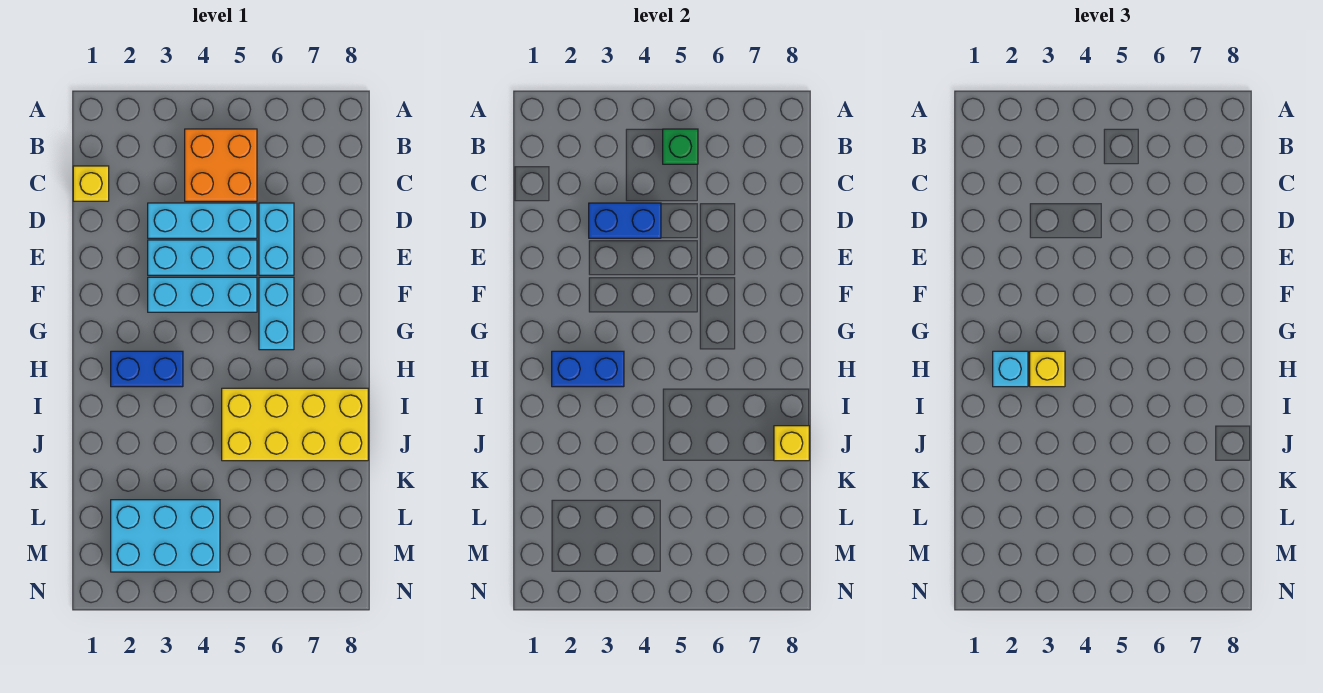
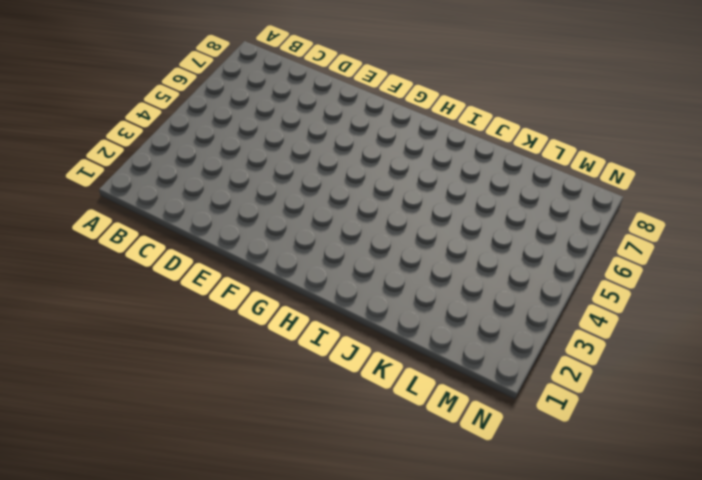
none -> orange brick B4:C5 level 1
none -> yellow brick C1 level 1
none -> cyan brick D3:D5 level 1

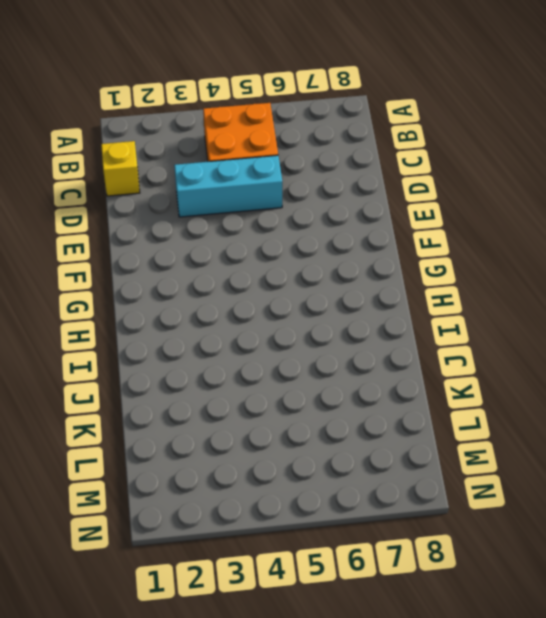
none -> cyan brick D6:E6 level 1
none -> cyan brick E3:E5 level 1
none -> cyan brick F3:F5 level 1

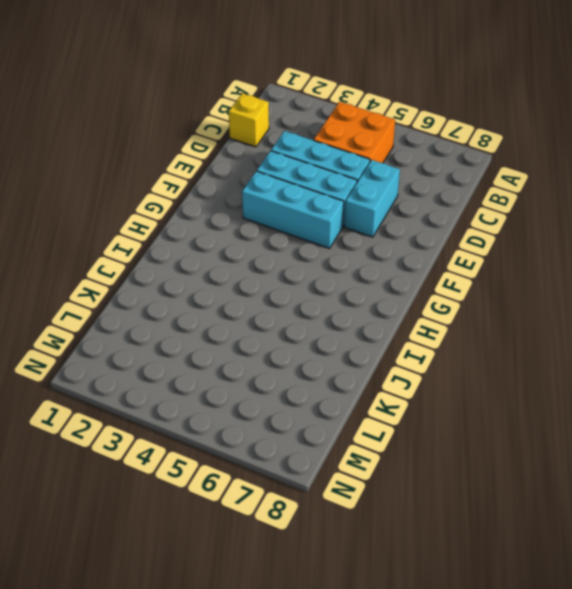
none -> cyan brick F6:G6 level 1
none -> blue brick H2:H3 level 1
none -> yellow brick I5:J8 level 1

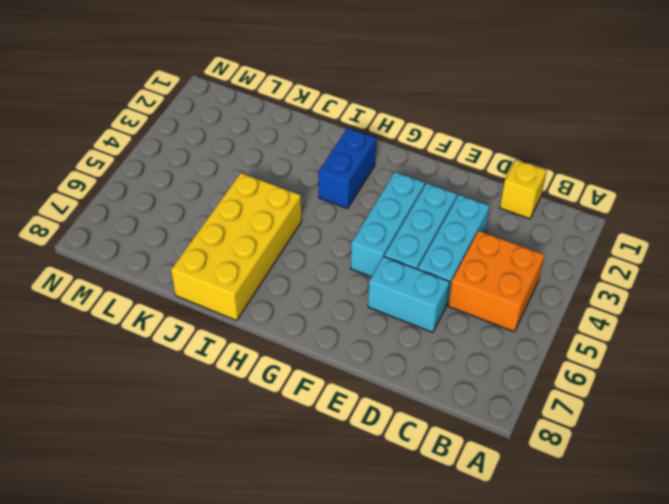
none -> cyan brick F6:G6 level 1
none -> cyan brick L2:M4 level 1
none -> green brick B5 level 2

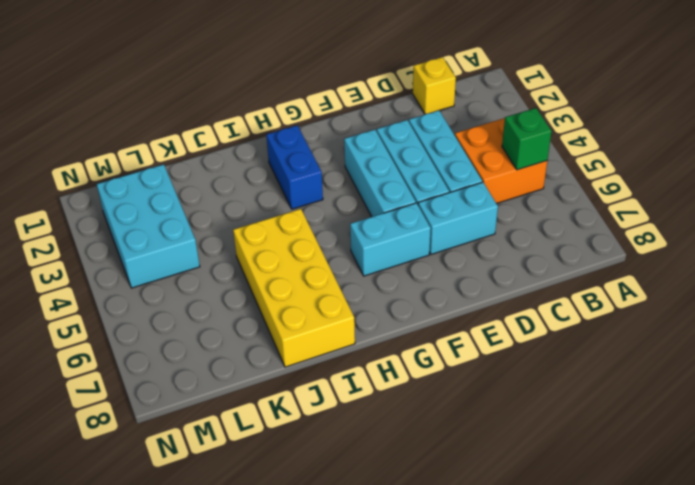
none -> blue brick D3:D4 level 2
none -> blue brick H2:H3 level 2
none -> yellow brick J8 level 2

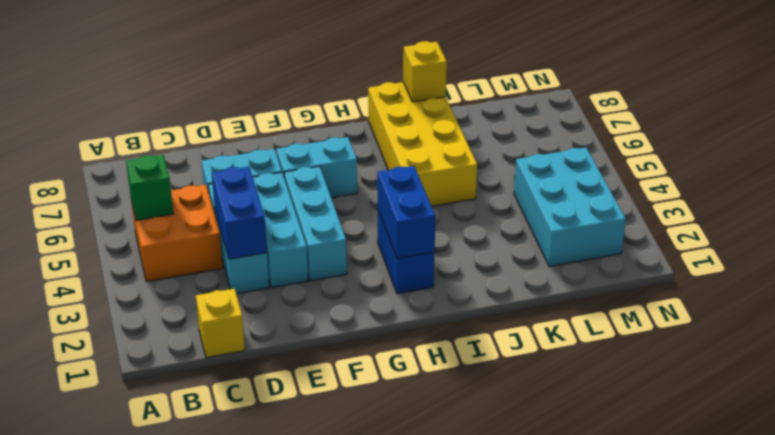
none -> cyan brick H2 level 3
none -> yellow brick H3 level 3

